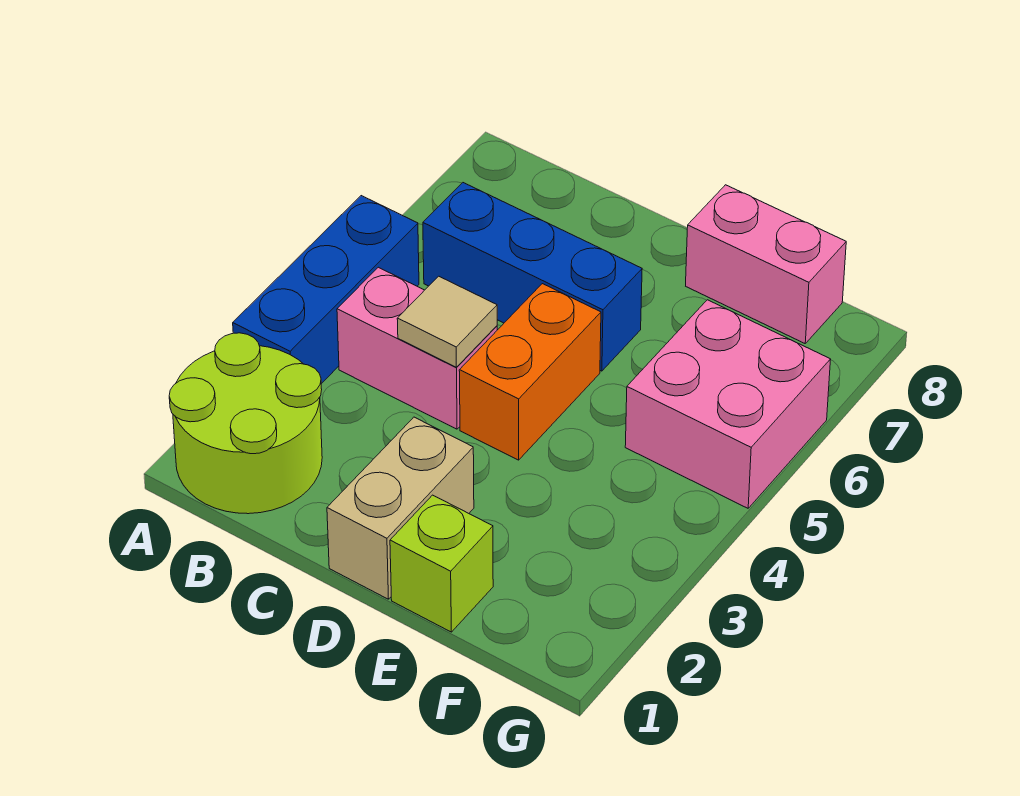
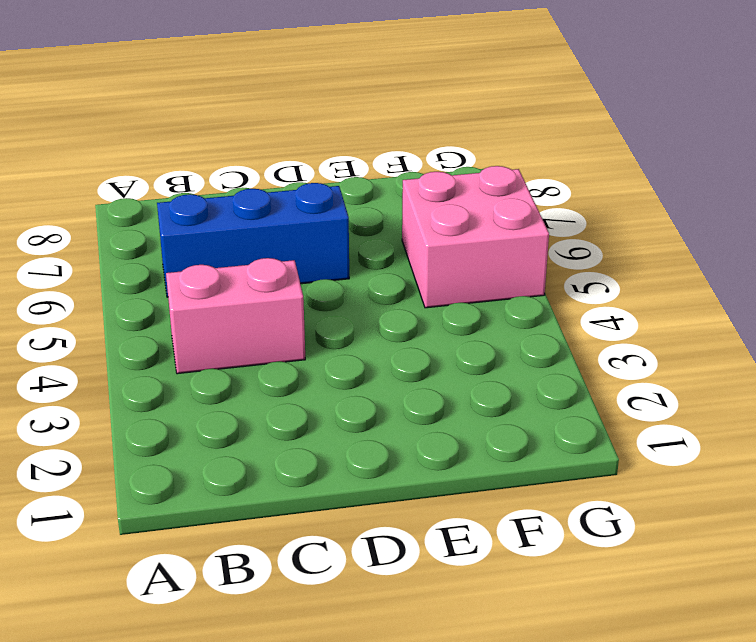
none -> lime round brick A1:B2 level 1
none -> blue brick A3:A5 level 1

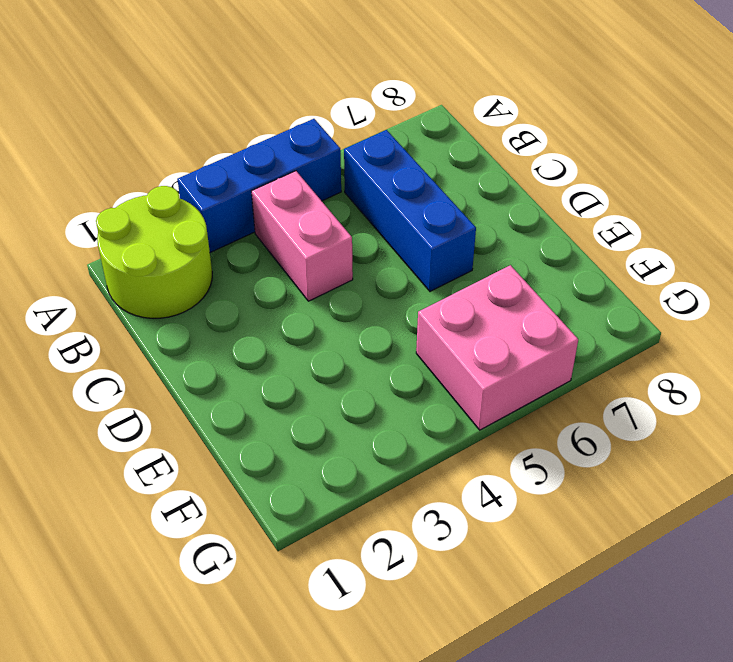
none -> tan brick D1:D2 level 1
none -> orange brick D4:D5 level 1

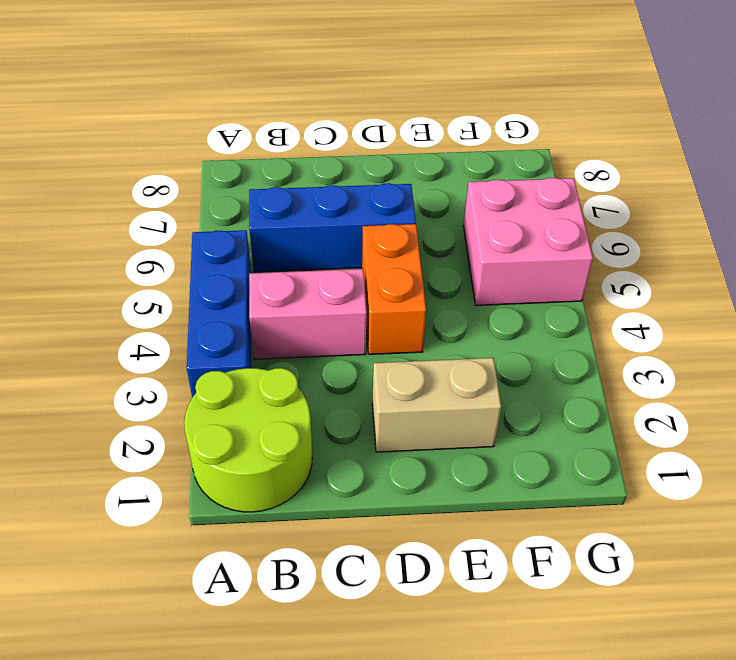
tan brick D2:E2 level 1 -> tan brick D1:D2 level 1
none -> lime brick E1 level 1
none -> pink brick E8:F8 level 1

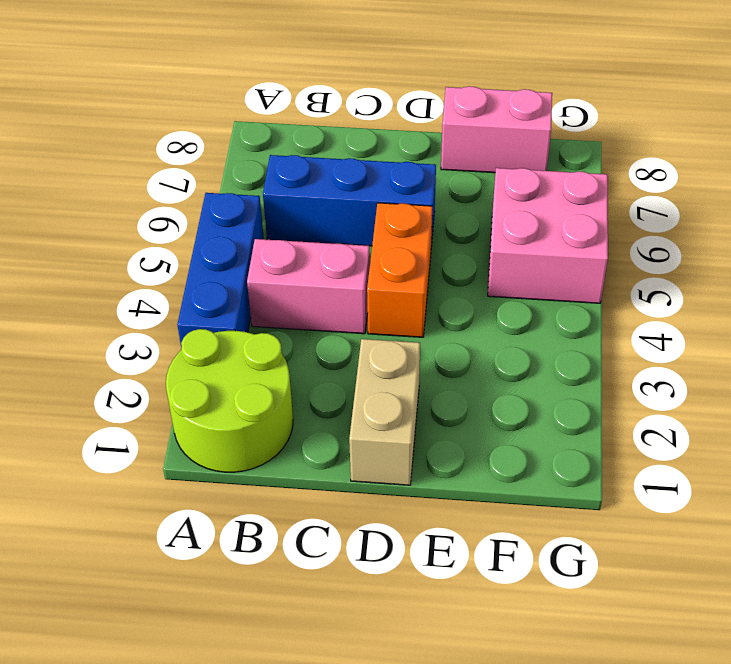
none -> lime brick E1 level 1
none -> tan tile C4 level 2

